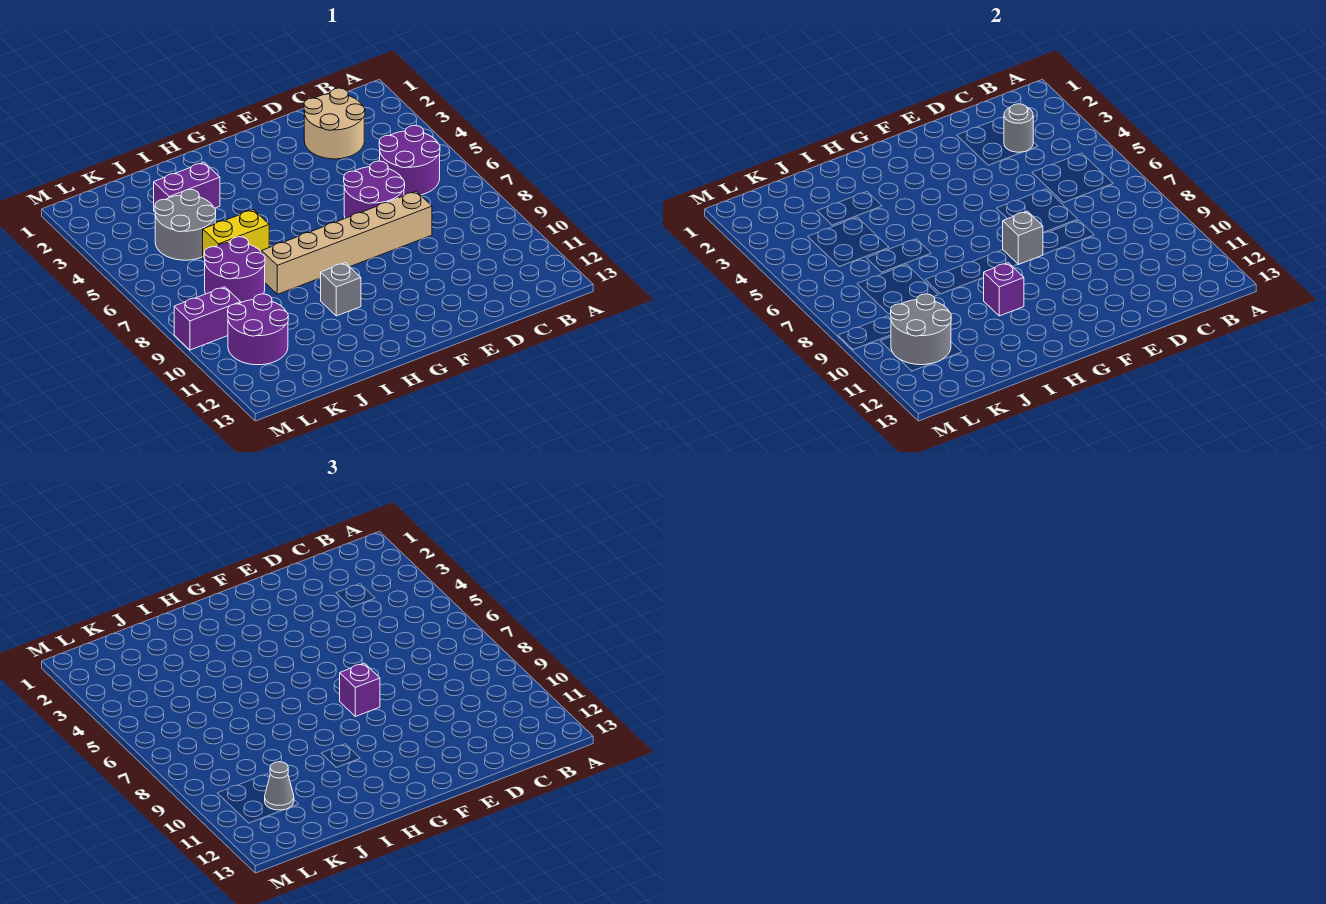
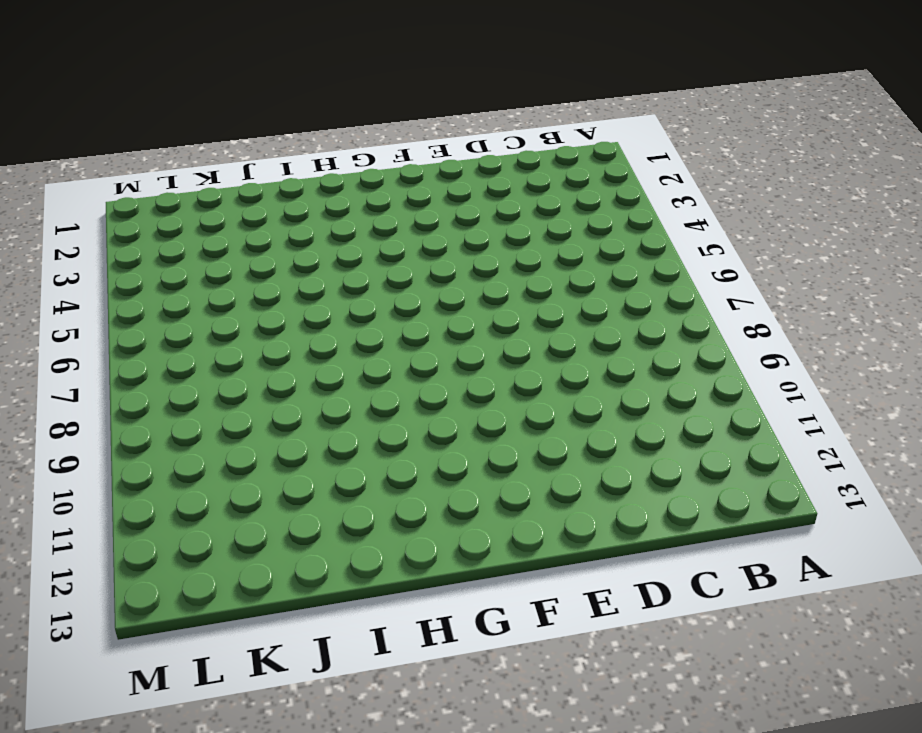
none -> purple round brick B5:C6 level 1
none -> tan round brick C2:D3 level 1
none -> purple round brick D6:E7 level 1

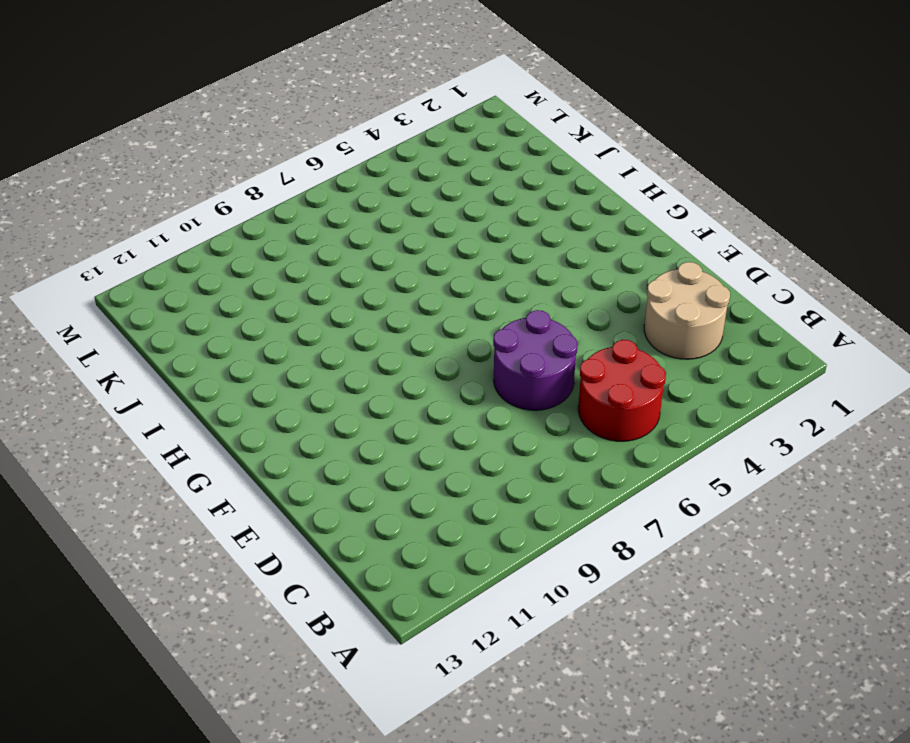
red round brick B5:C6 level 1 -> purple round brick B5:C6 level 1
none -> tan brick D8:I8 level 1
none -> grey brick H10 level 1
none -> purple brick I3:J3 level 1

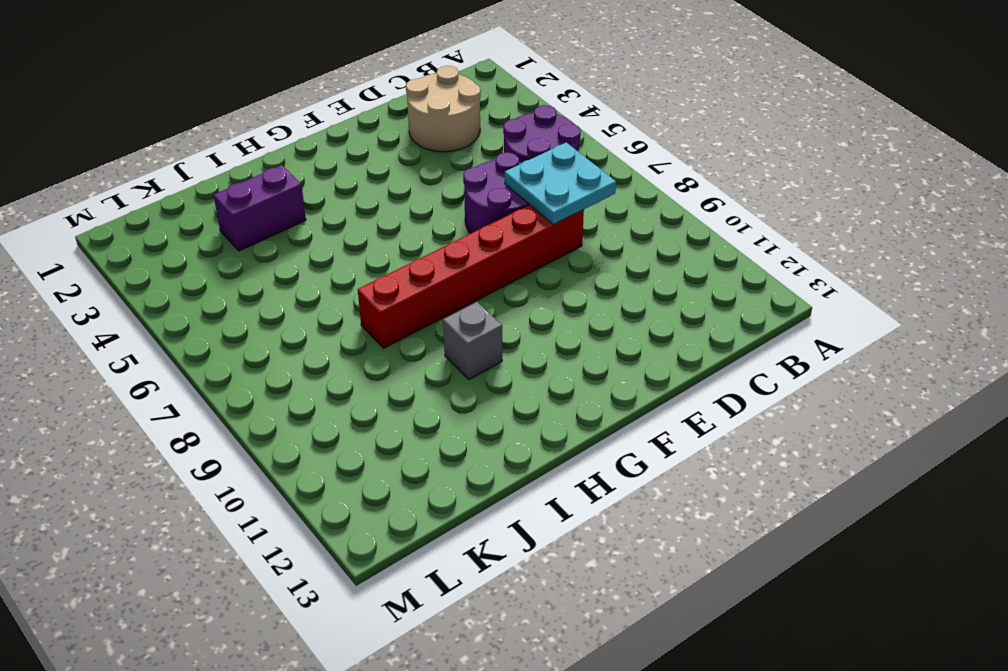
cyan plate C7:D8 level 2 -> none
red brick D8:I8 level 1 -> tan brick D8:I8 level 1
none -> yellow brick I6:J6 level 1
none -> grey round brick J4:K5 level 1
none -> purple round brick J7:K8 level 1

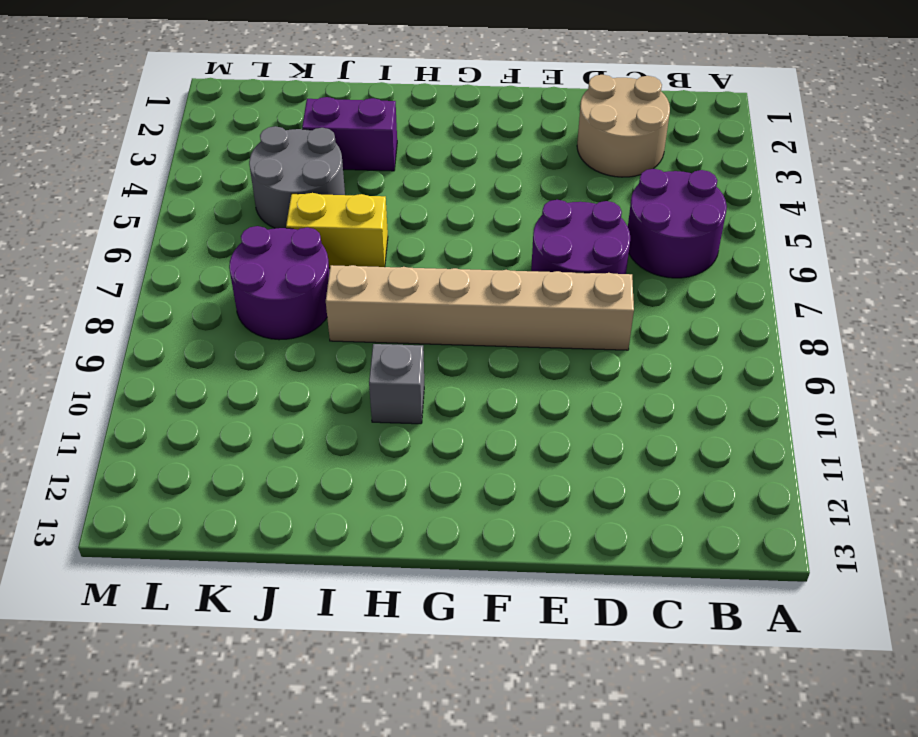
none -> purple round brick K10:L11 level 1
none -> purple brick L9:M9 level 1
none -> grey round brick C3 level 2

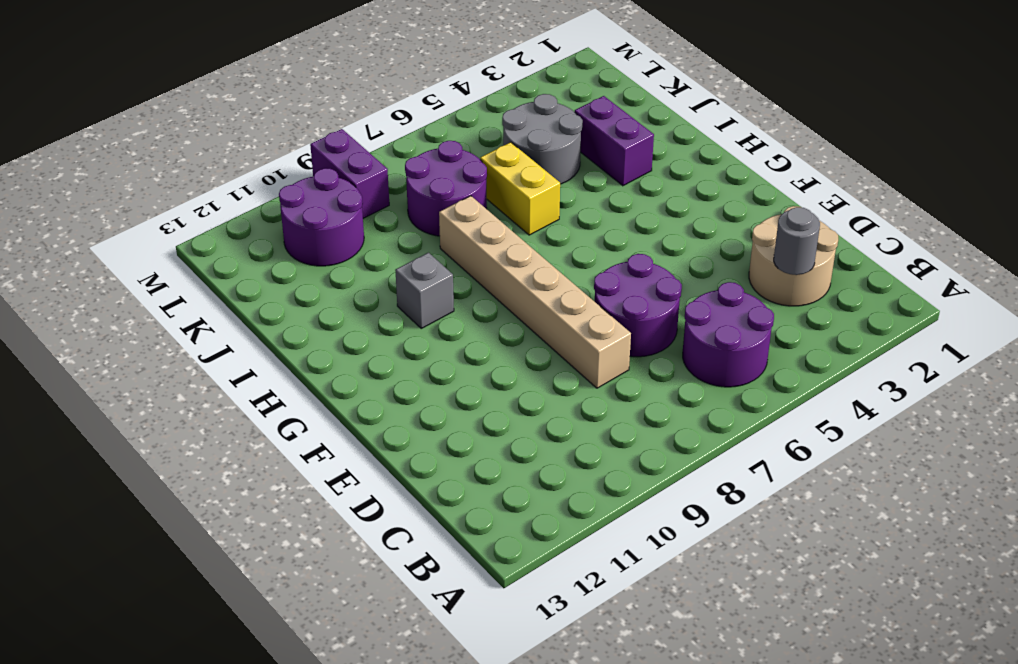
none -> grey brick F8 level 2
none -> purple brick H10 level 2
none -> grey round brick K10:L11 level 2

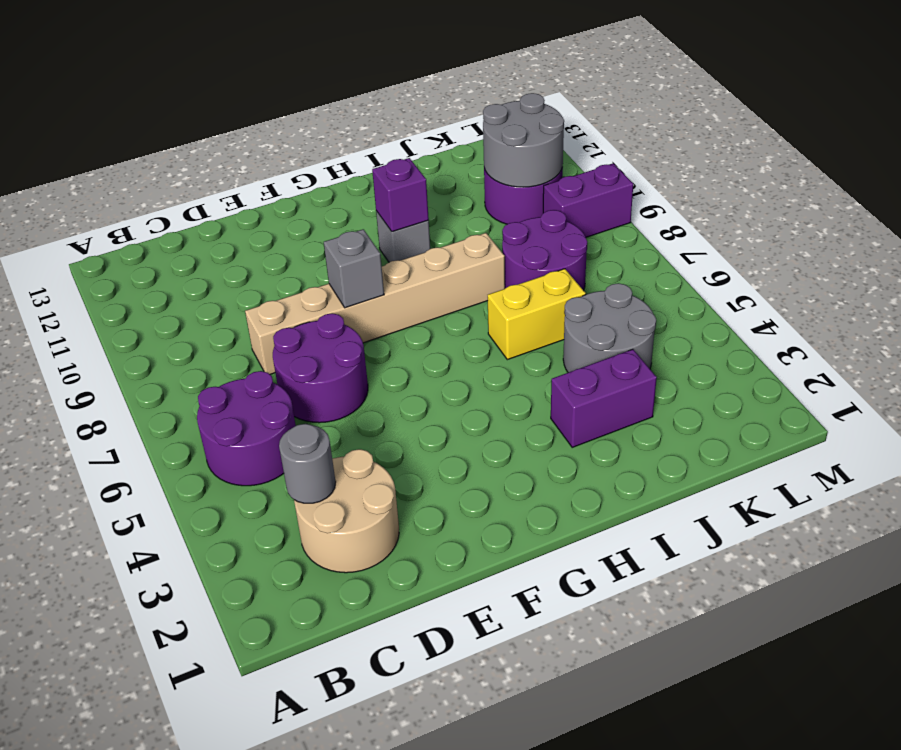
none -> purple brick F8 level 3
none -> grey cone K11 level 3

